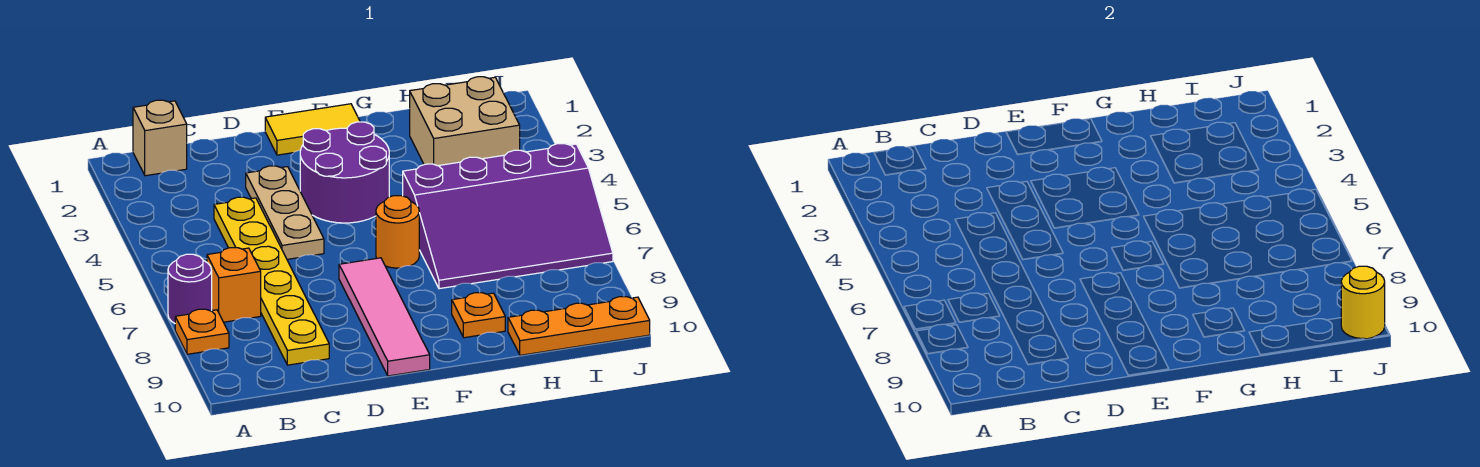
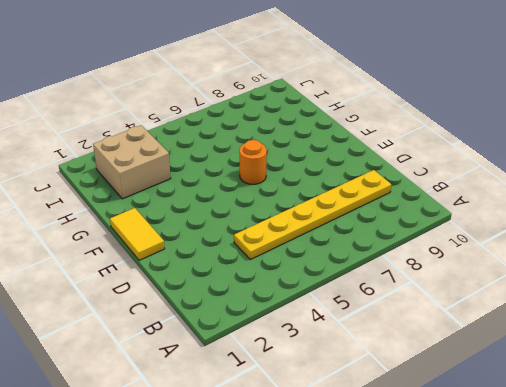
none -> purple round brick A7 level 1
none -> orange plate A8 level 1
none -> tan brick B1 level 1

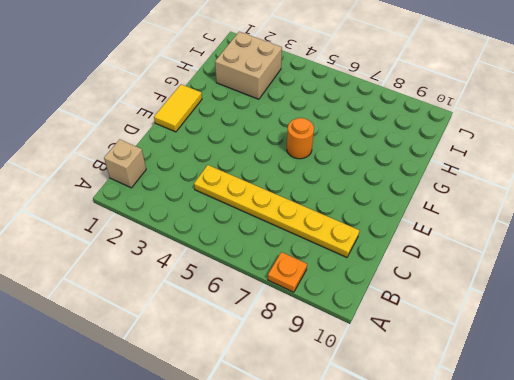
none -> purple round brick A7 level 1
none -> orange brick B7 level 1
none -> tan plate D3:D5 level 1

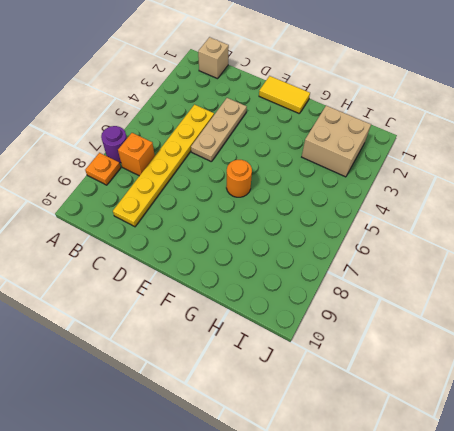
none -> purple round brick E3:F4 level 1
none -> pink tile E7:E10 level 1
none -> purple slope G5:J7 level 1 top 5

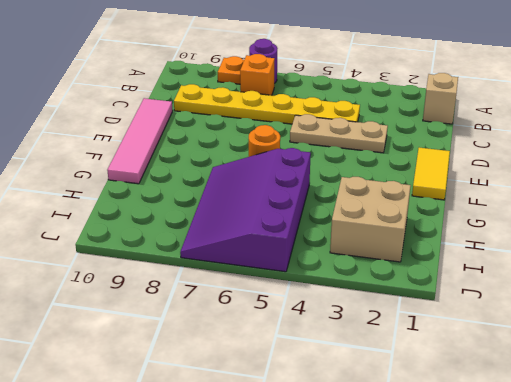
pink tile D10:G10 level 1 -> pink tile E7:E10 level 1
none -> purple round brick E3:F4 level 1
none -> orange plate G9 level 1
none -> orange plate H10:J10 level 1

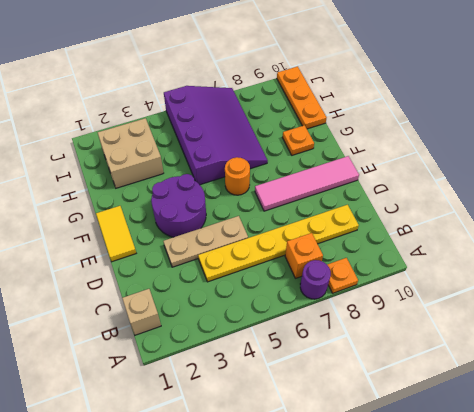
none -> yellow round brick J10 level 2

